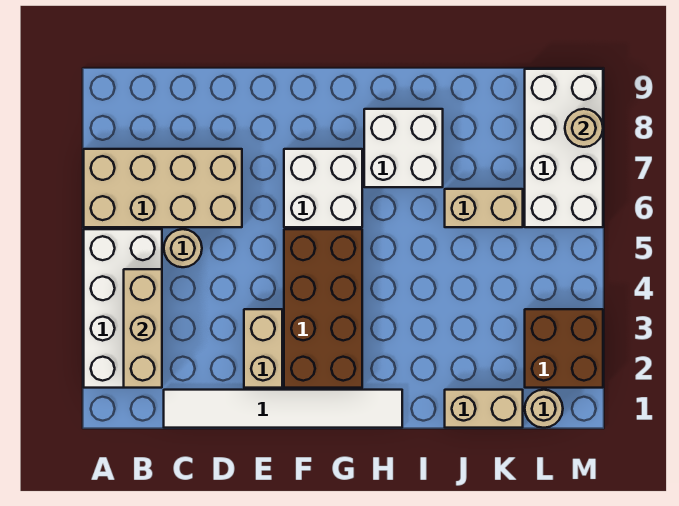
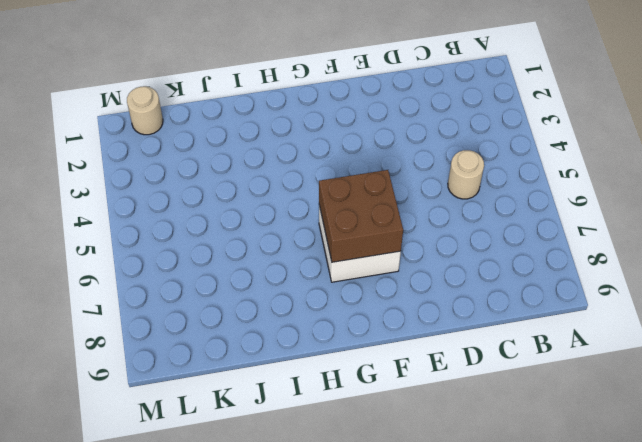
brown brick F6:G7 level 2 -> brown brick L2:M3 level 1
none -> white brick A2:B5 level 1
none -> tan brick A6:D7 level 1
none -> white tile C1:H1 level 1

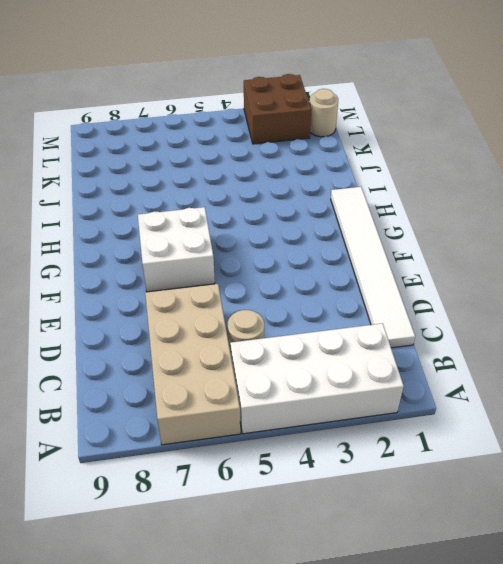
none -> tan brick E2:E3 level 1
none -> brown brick F2:G5 level 1
none -> white brick H7:I8 level 1

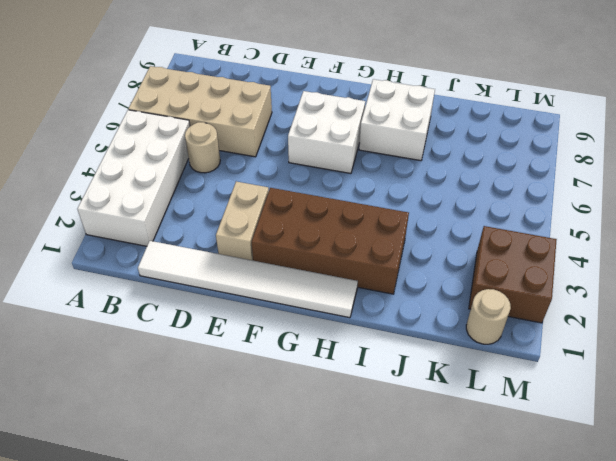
brown brick F2:I3 level 1 -> brown brick F2:G5 level 1
none -> tan brick J1:K1 level 1
none -> tan brick J6:K6 level 1
none -> white brick L6:M9 level 1

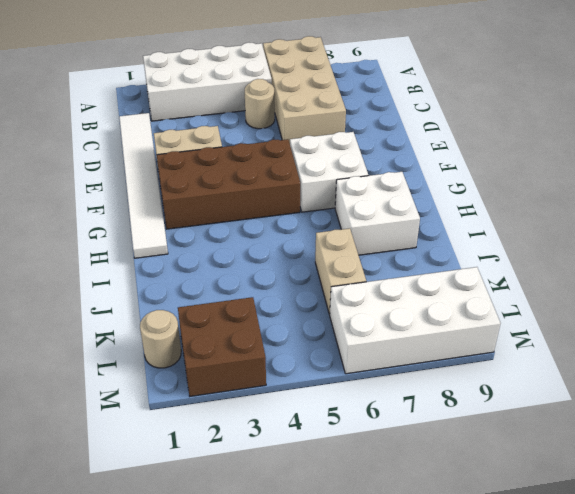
none -> tan brick J1:K1 level 1
none -> tan brick B2:B4 level 2
none -> tan round brick M8 level 2

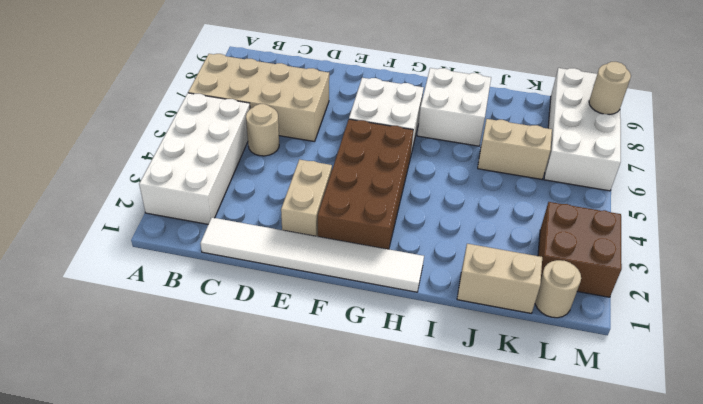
none -> tan brick B2:B4 level 2

